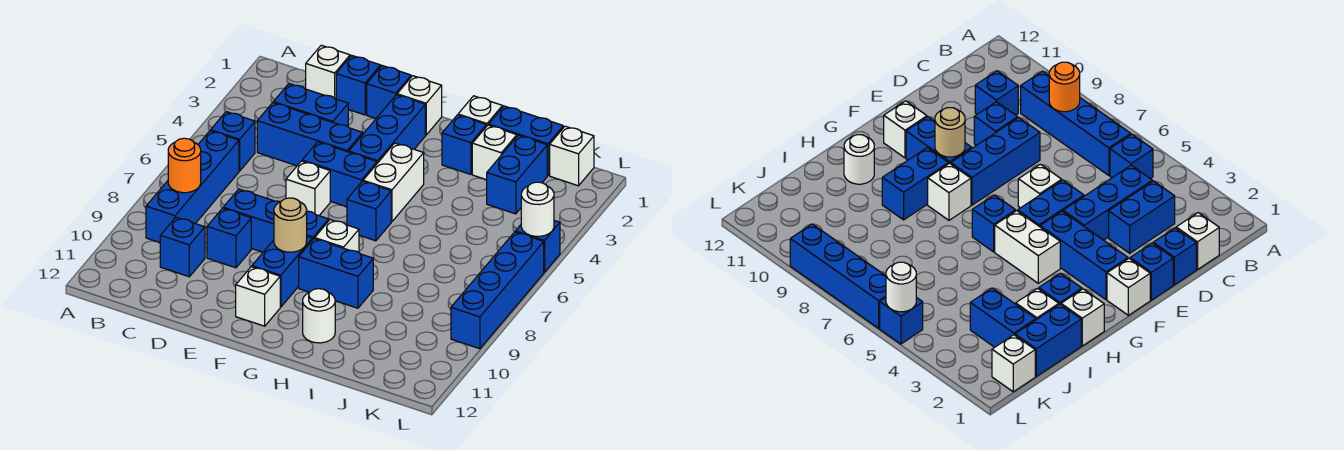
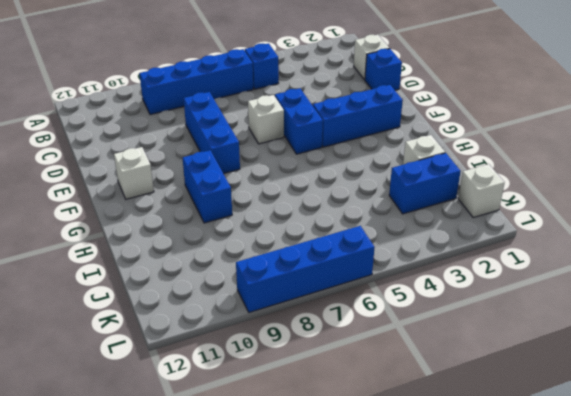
none -> blue brick C3:D3 level 1
none -> blue brick C4:E4 level 1
none -> blue brick C10 level 1
none -> blue brick D9 level 1

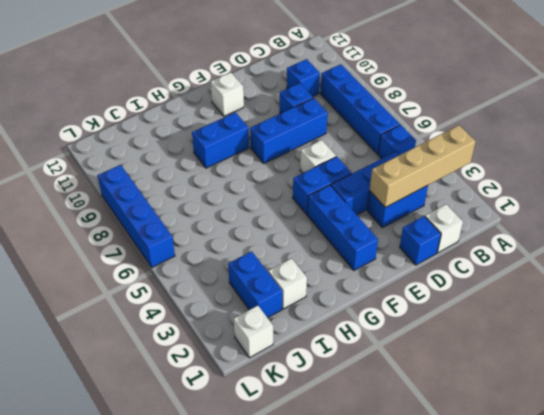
tan brick A3:D3 level 2 -> none
none -> blue brick E1 level 1
none -> white brick F1 level 1
none -> blue brick F9:F10 level 1
none -> white brick G4:G5 level 1

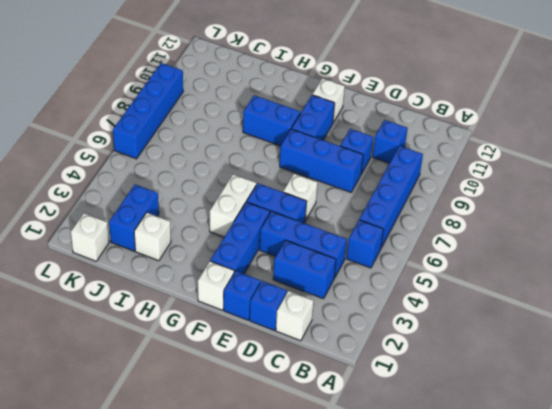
none -> blue brick G6 level 1
none -> white brick G8 level 1
none -> white brick H1 level 1
none -> blue brick H2 level 1

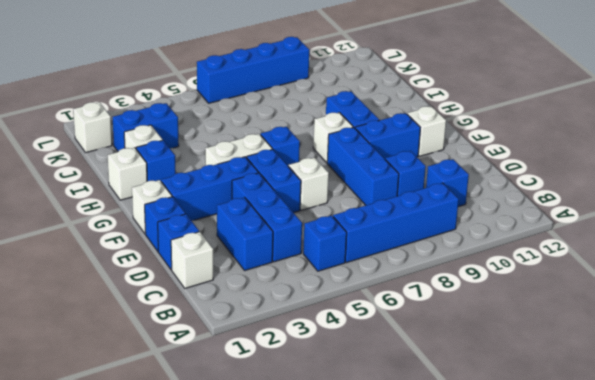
none -> white round brick H11 level 1
none -> blue brick I1:J1 level 1
none -> blue brick L5 level 1
none -> orange round brick B8 level 2

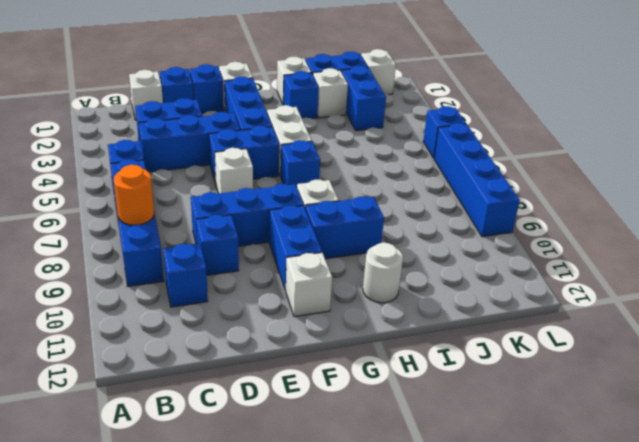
none -> tan round brick F9 level 2
none -> white round brick L5 level 2

